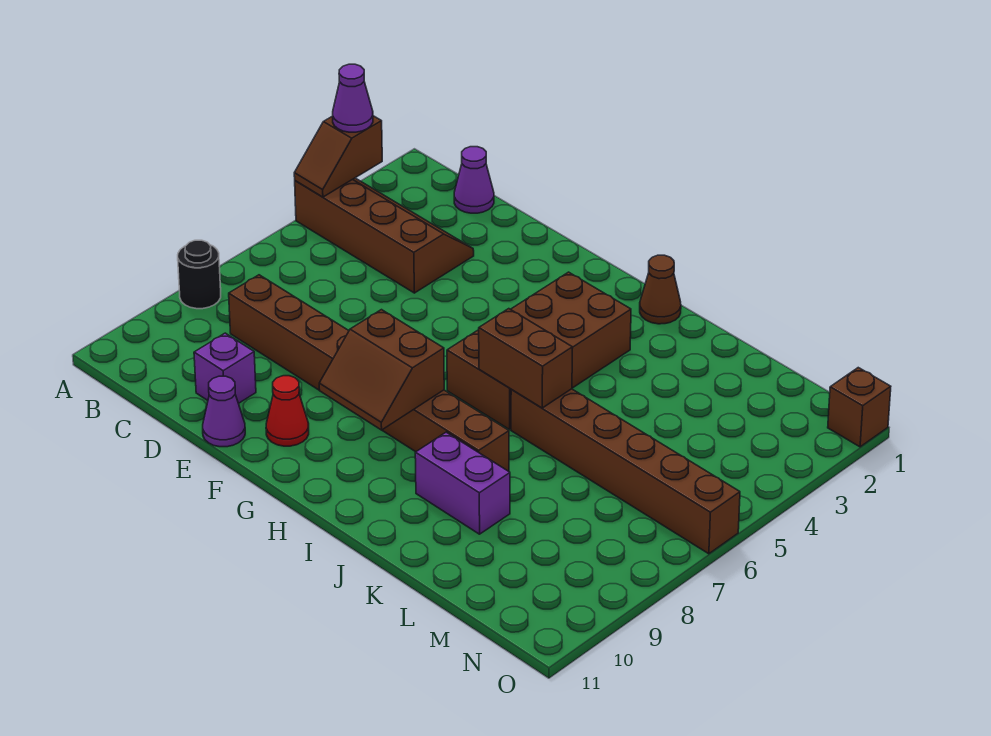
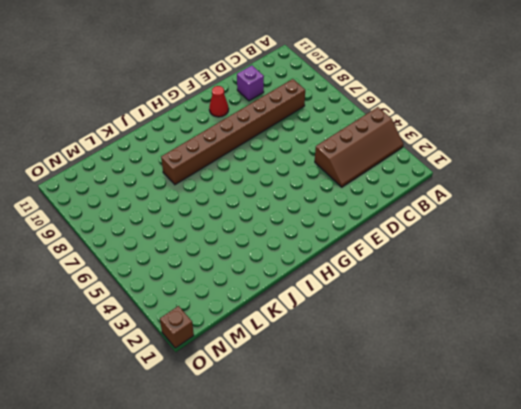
none -> black round brick A8 level 1
none -> purple cone C1 level 1
none -> purple cone E11 level 1

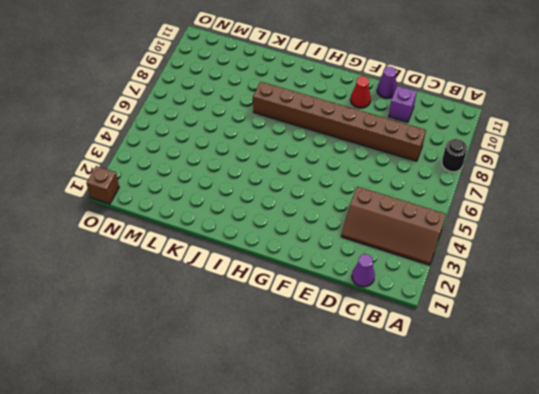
none -> brown brick H3:I6 level 1
none -> brown cone I1 level 1
none -> brown brick J6:O6 level 1

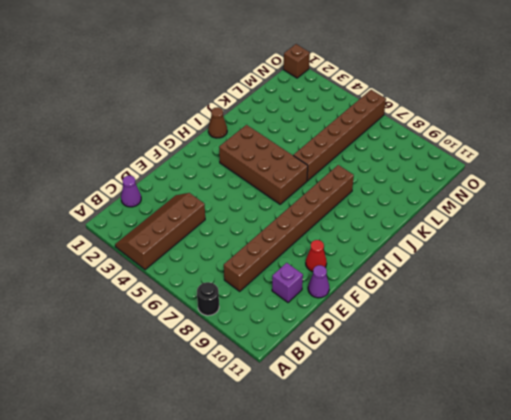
none -> purple brick J9:K9 level 1
none -> brown slope A3:A4 level 2 top 3
none -> brown slope G8:H9 level 2 top 8

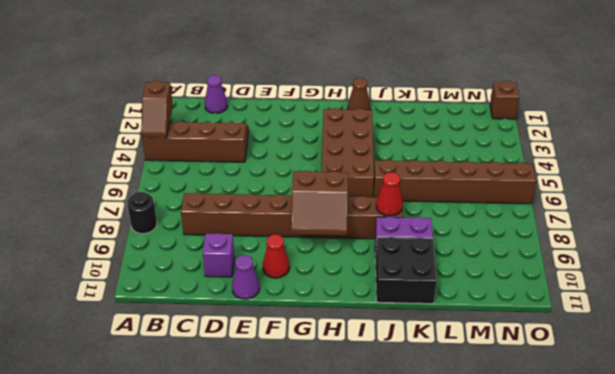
red cone J8 level 2 -> none
black brick J10:K11 level 1 -> none
none -> brown brick I6:J6 level 2
none -> purple cone A3 level 3

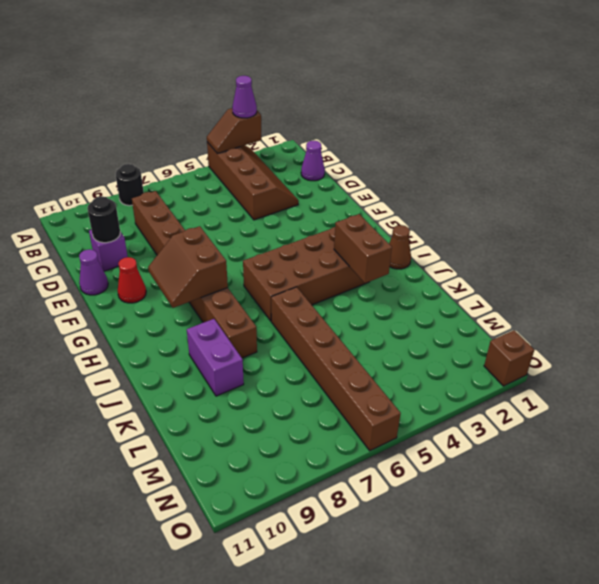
black round brick D10 level 2 -> none
brown brick I3:J3 level 2 -> brown brick I6:J6 level 2

